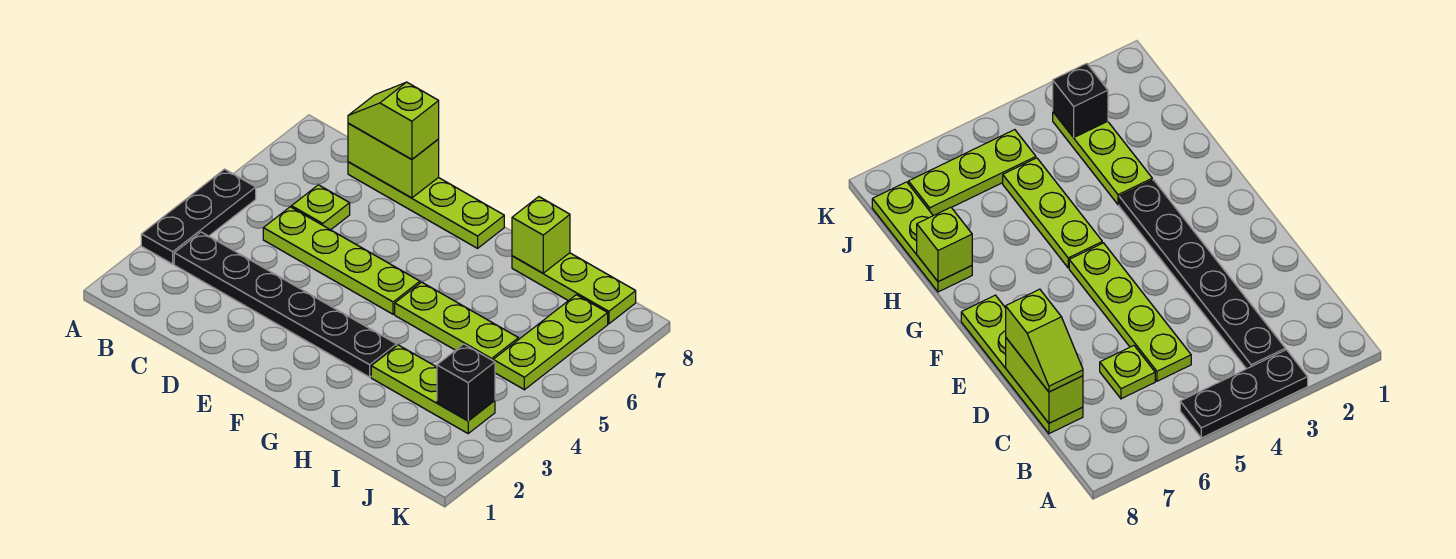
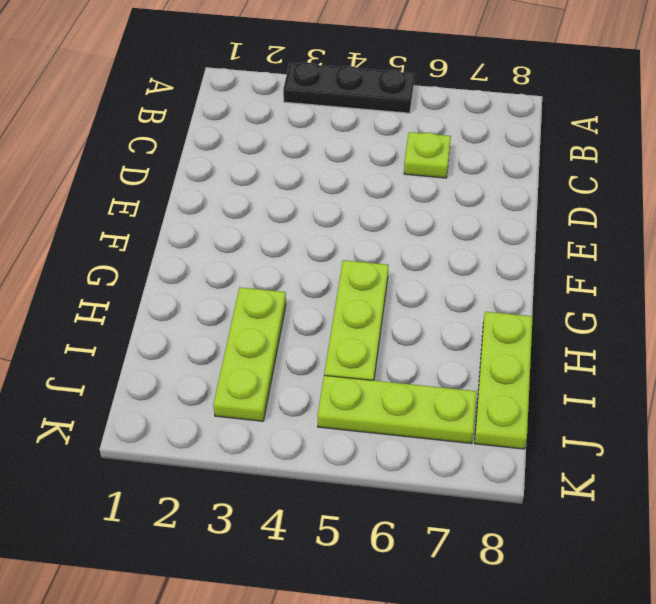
none -> black plate B3:G3 level 1
none -> lime plate C5:F5 level 1
none -> lime plate C8:F8 level 1

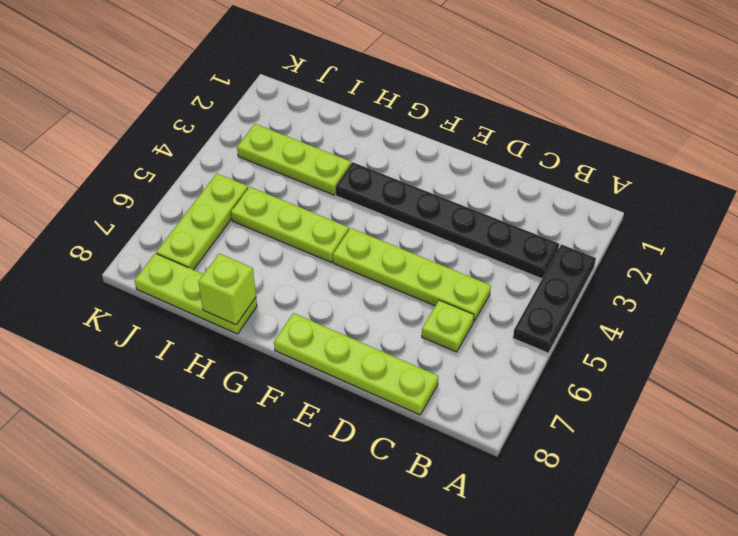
none -> lime brick C8:D8 level 2
none -> black brick J3 level 2
none -> lime slope C8:D8 level 3 top D

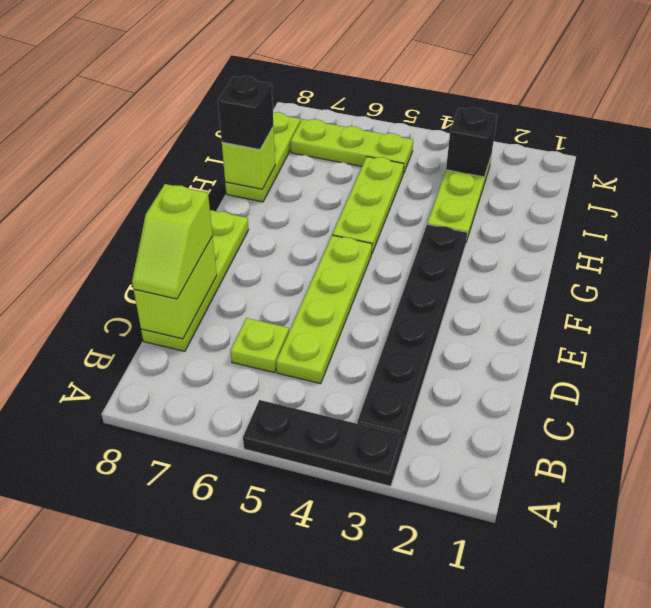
black brick H8 level 3 -> none

